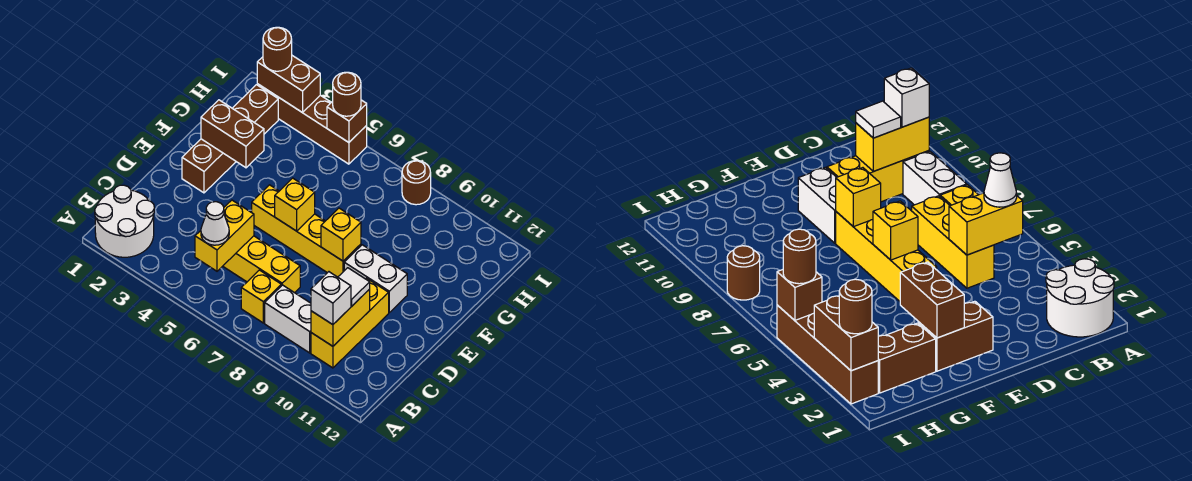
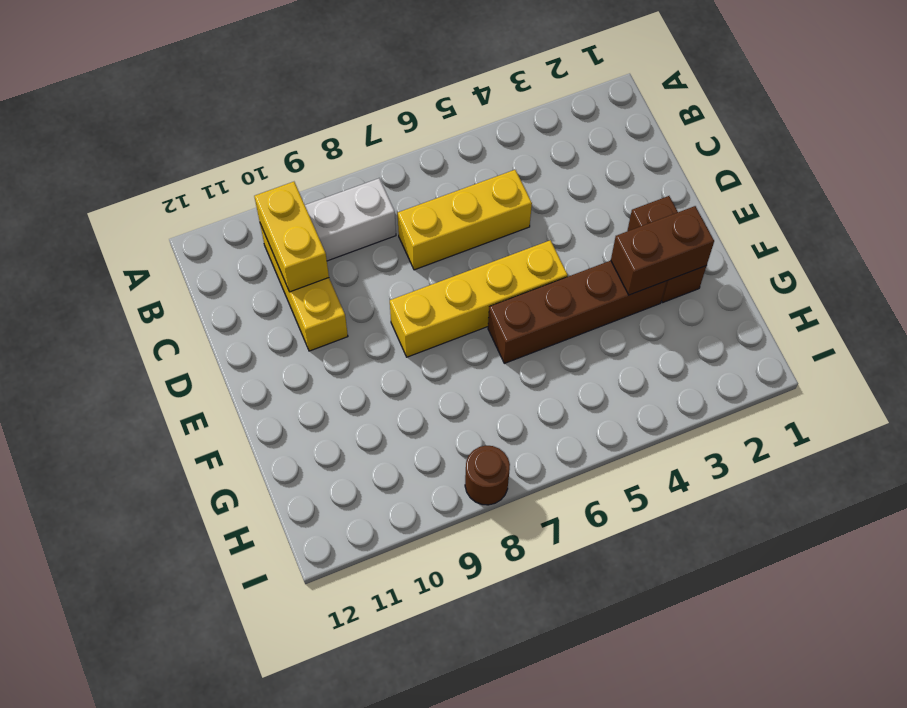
brown brick F3:F6 level 1 -> brown brick I2:I5 level 1
none -> white round brick A1:B2 level 1
none -> yellow brick B7 level 1
none -> white brick E9:E10 level 1

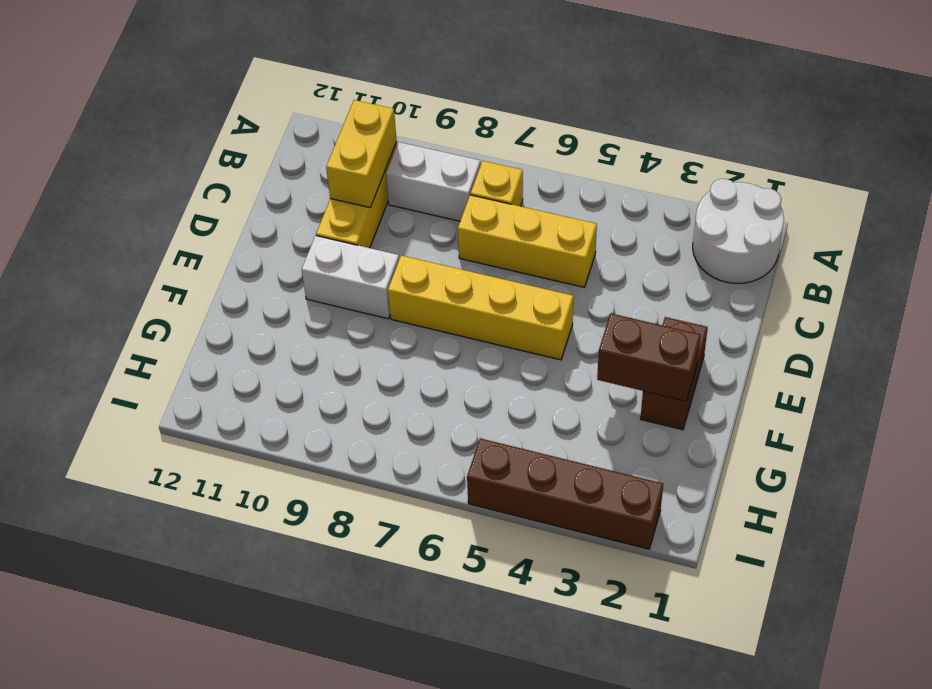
none -> brown brick G2:H2 level 1
none -> brown round brick I8 level 1
none -> yellow brick B5:C5 level 2

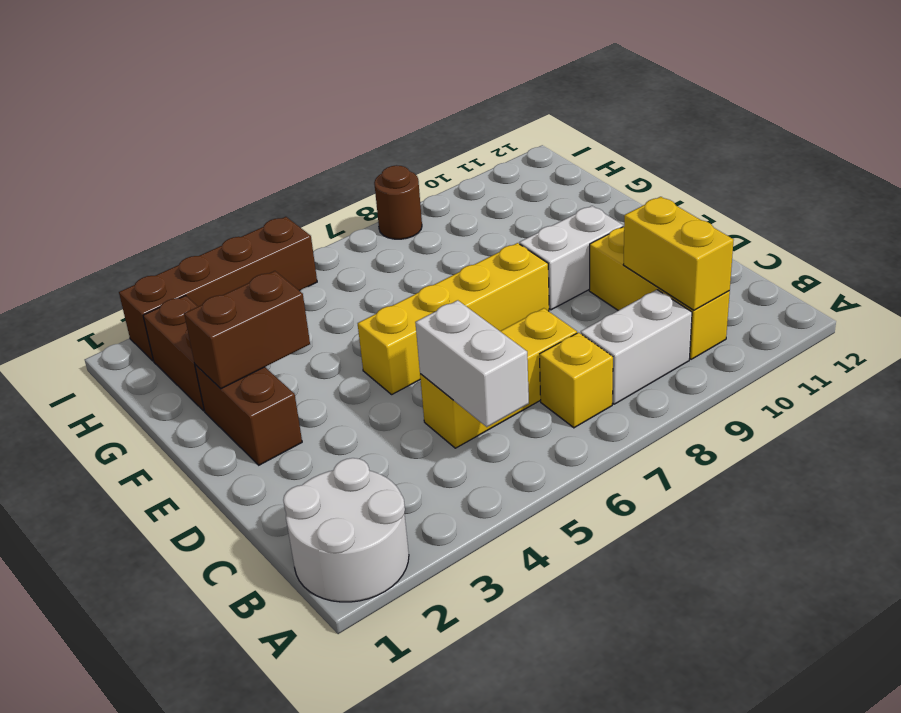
white brick B5:C5 level 2 -> yellow brick B5:C5 level 2
none -> yellow brick E6 level 2
none -> yellow brick E8 level 2
none -> brown brick I2:I3 level 2

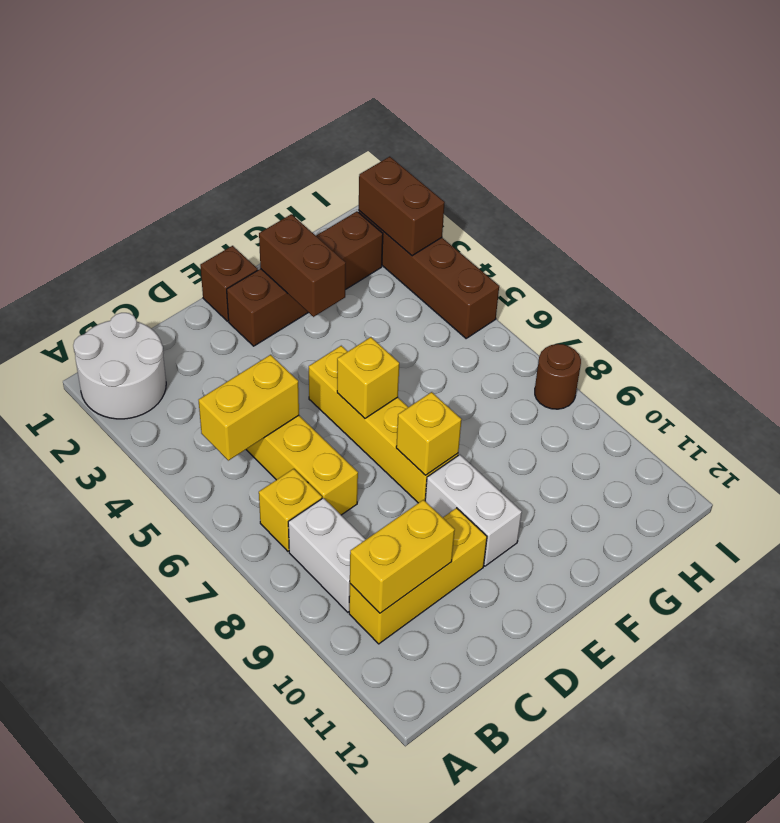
brown brick E1 level 1 -> brown brick I5 level 2
none -> white cone B5 level 3
none -> white brick B10 level 3
none -> white tile C10 level 3

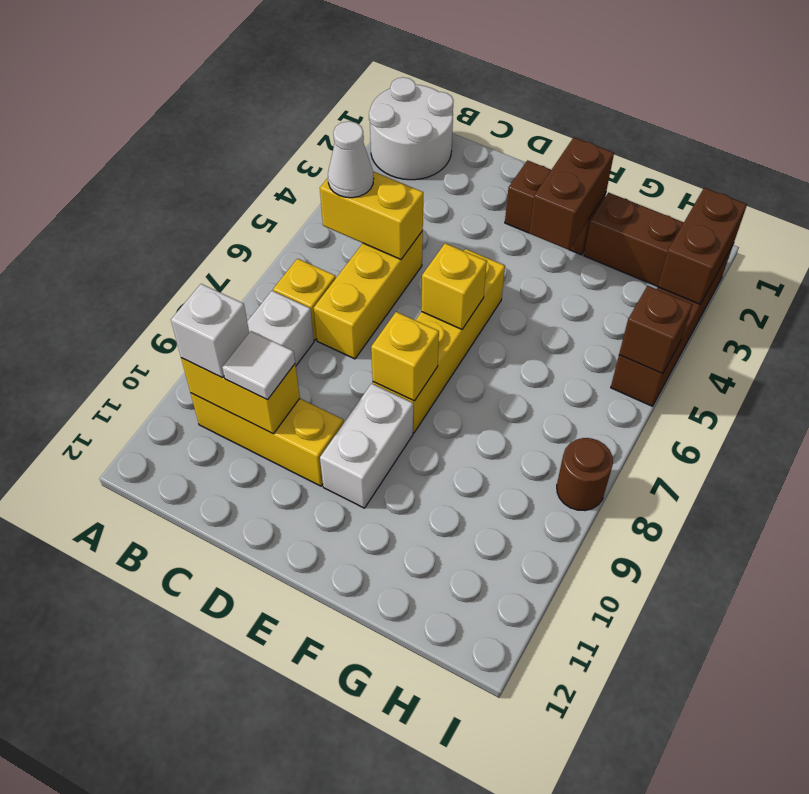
none -> brown round brick I2 level 3
none -> brown round brick I5 level 3

